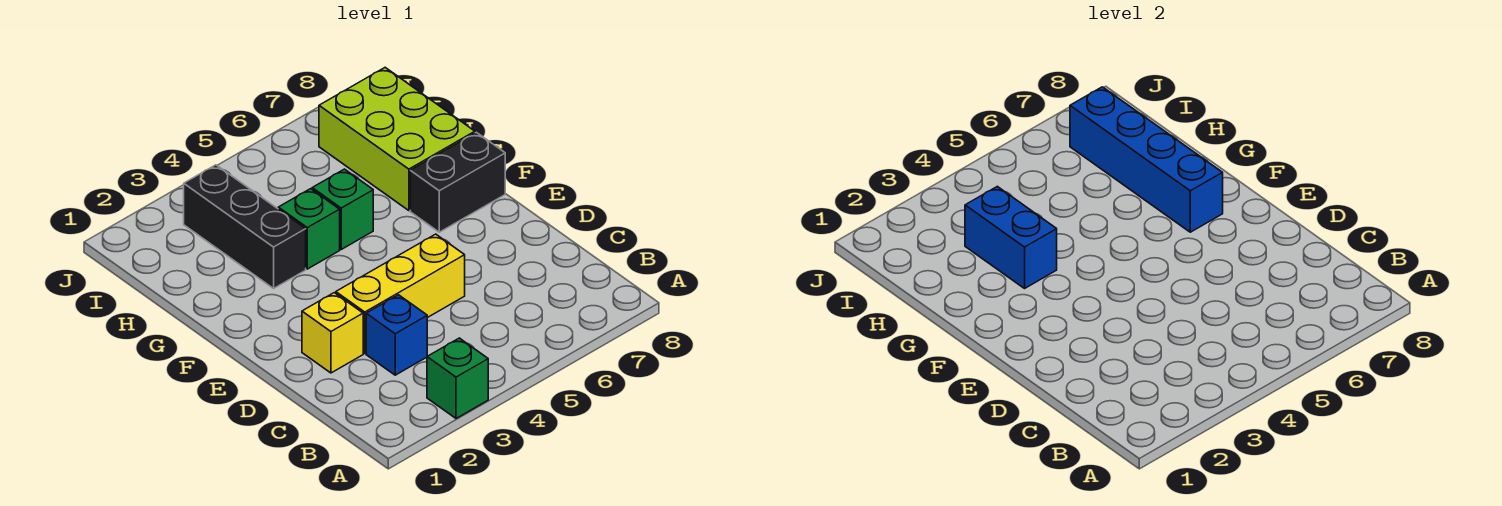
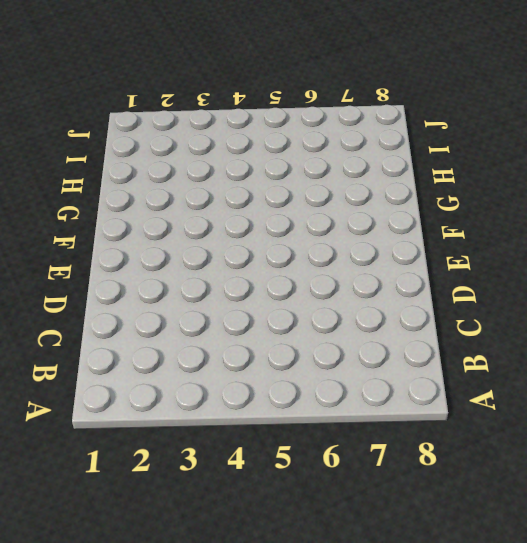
none -> green brick A3 level 1
none -> blue brick C3 level 1

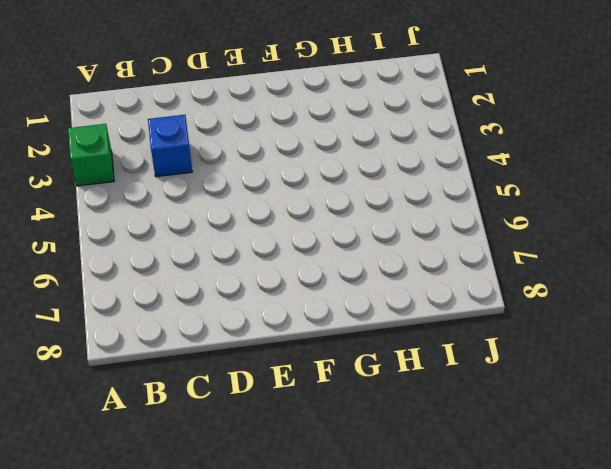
none -> yellow brick D2 level 1
none -> yellow brick D3:D5 level 1

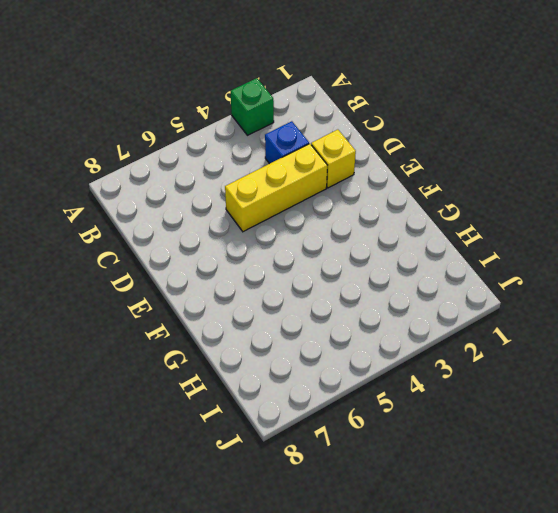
none -> black brick F7:F8 level 1
none -> black brick G3:I3 level 1

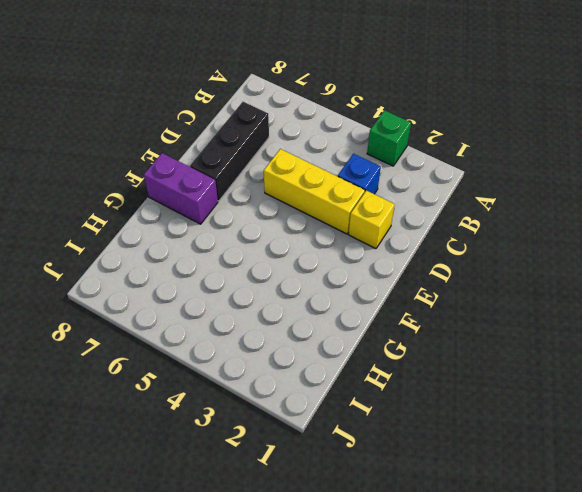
black brick C7:E7 level 1 -> black brick G3:I3 level 1
purple brick F7:F8 level 1 -> black brick F7:F8 level 1
none -> green brick G4 level 1
none -> green brick G5 level 1

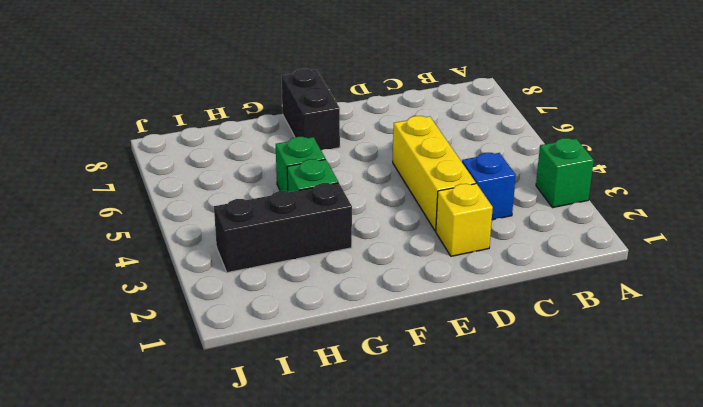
none -> lime brick G7:I8 level 1
none -> blue brick F7:I7 level 2

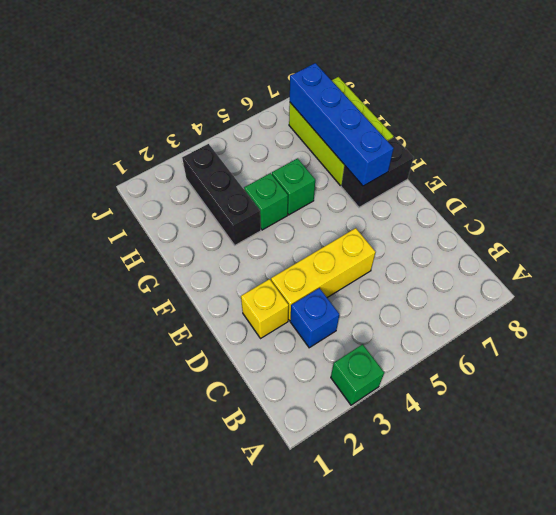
none -> blue brick G3:H3 level 2

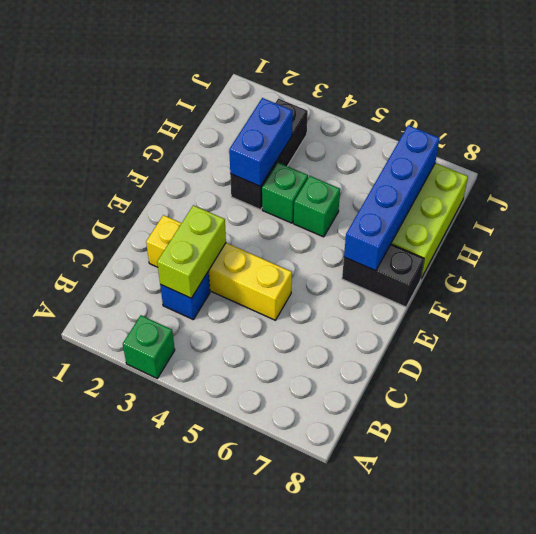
lime brick C3:D3 level 2 -> none

